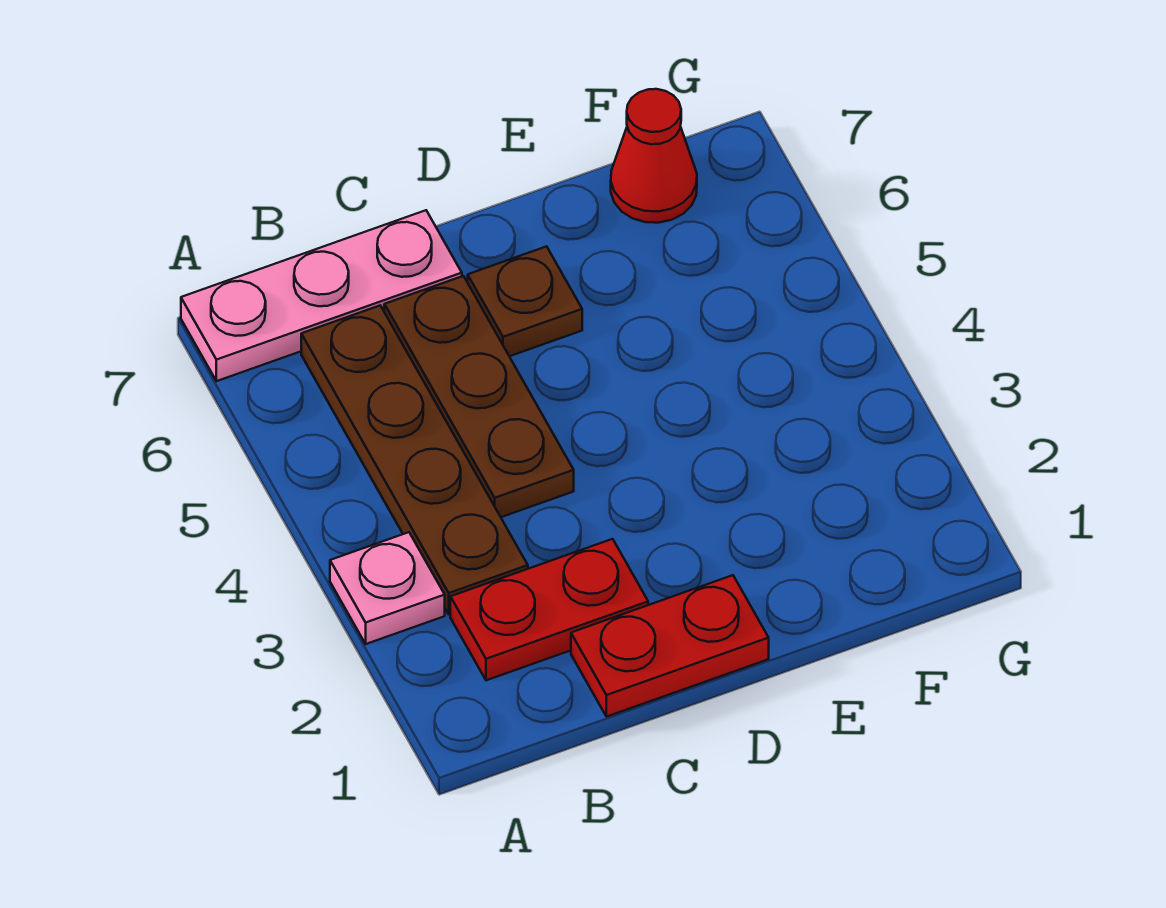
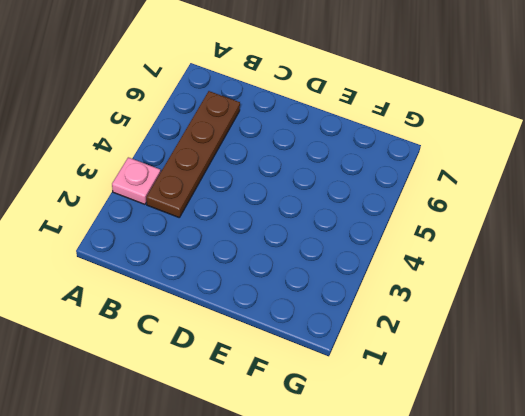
none -> pink plate A7:C7 level 1
none -> red plate B2:C2 level 1

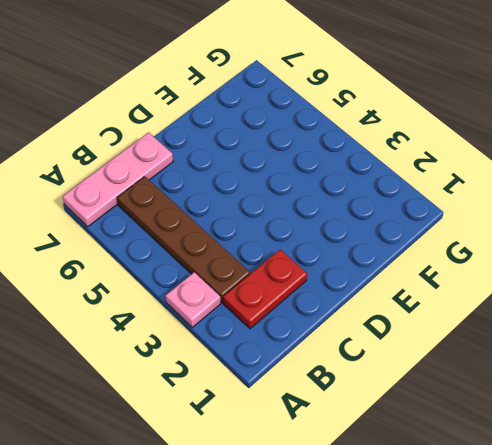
none -> red plate C1:D1 level 1
none -> brown plate C4:C6 level 1

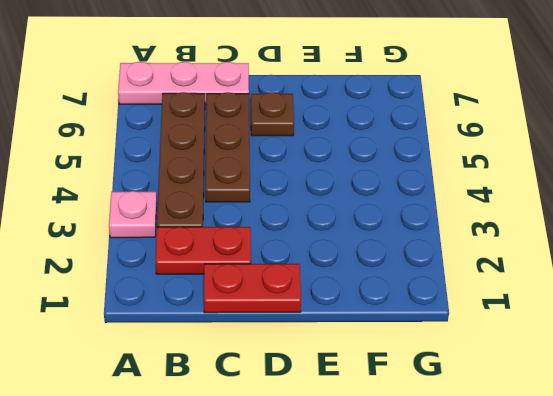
none -> red cone F7 level 1

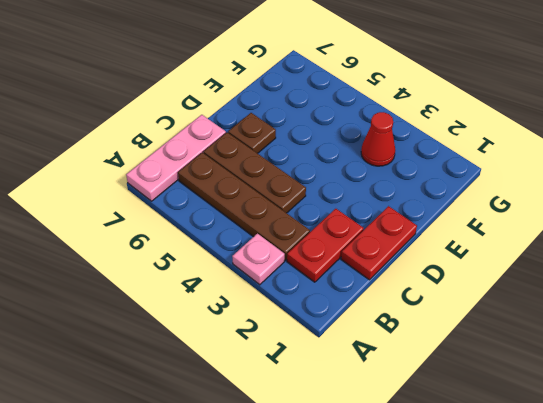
red cone F3 level 1 -> red cone F7 level 1

